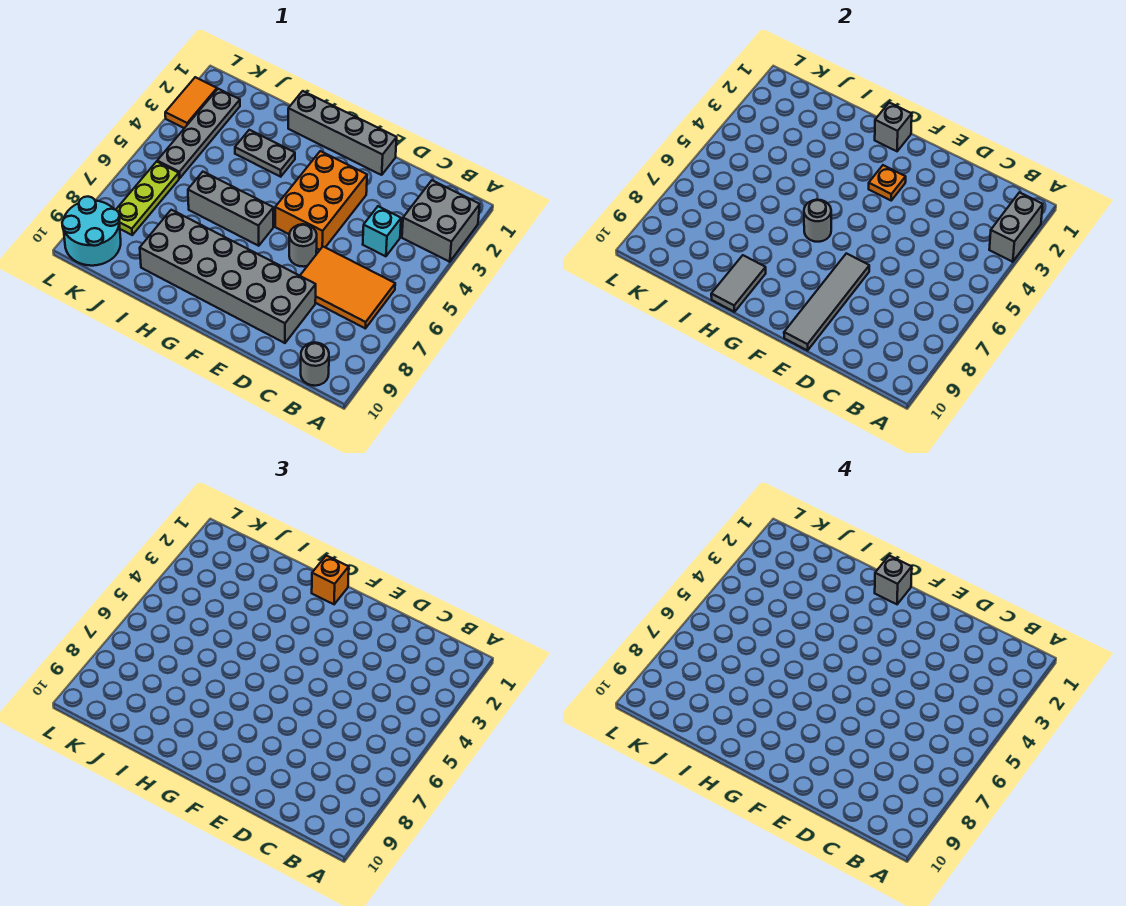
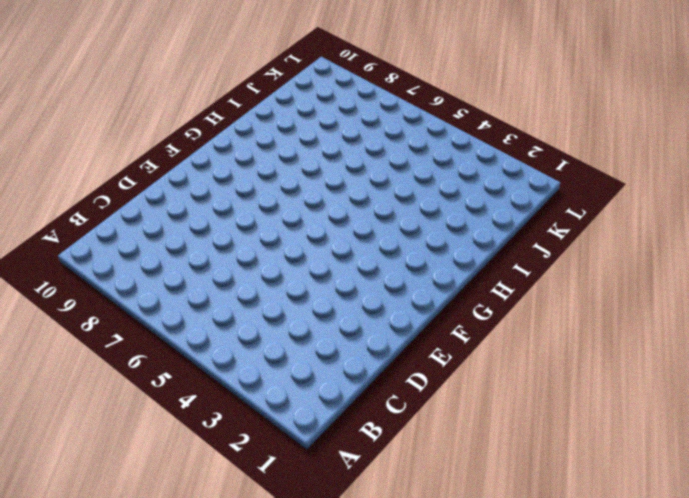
none -> grey brick A2:B3 level 1
none -> orange tile B6:D7 level 1
none -> grey round brick B10 level 1

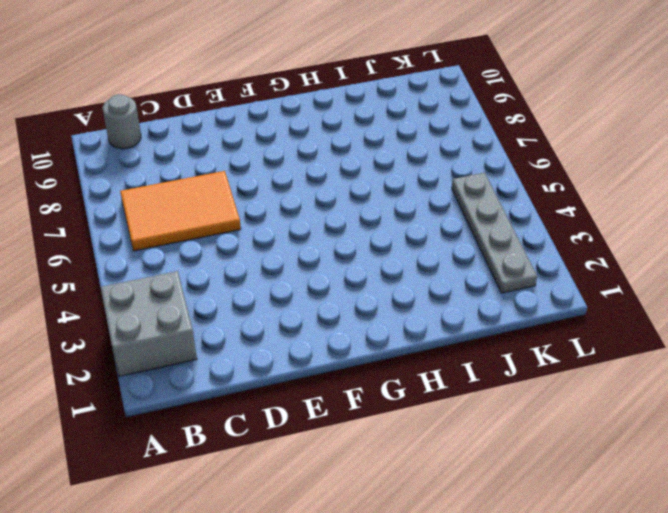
none -> cyan brick C4 level 1
none -> grey brick D8:I9 level 1
none -> grey brick E1:H1 level 1

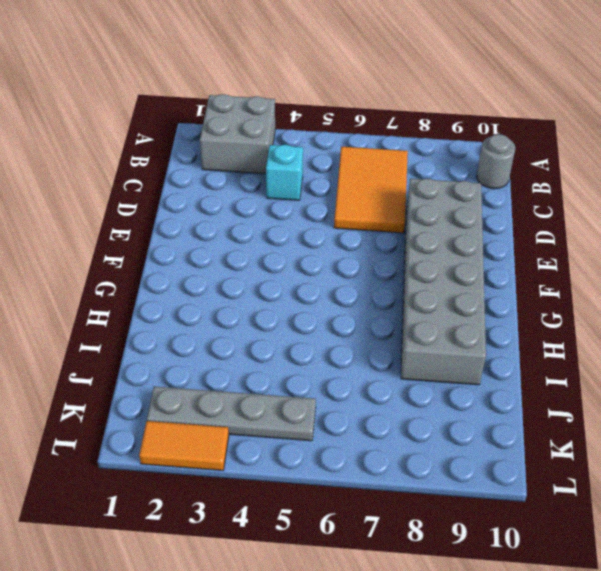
none -> grey brick E1:H1 level 1
none -> orange brick E3:F5 level 1
none -> grey round brick E6 level 1

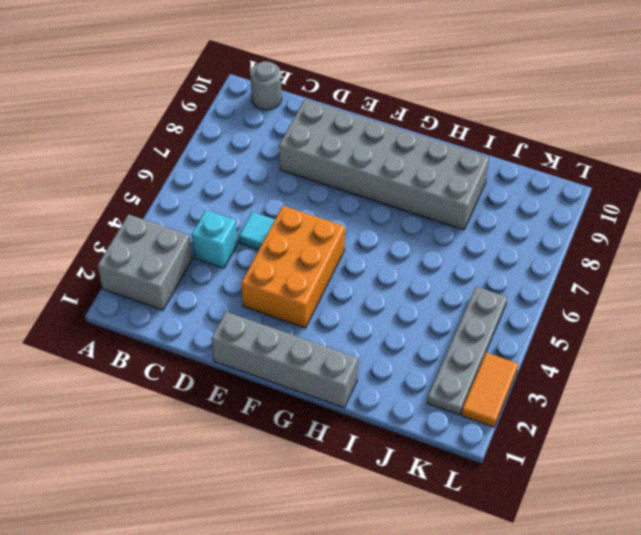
cyan tile D5 level 1 -> none
none -> orange tile B6:D7 level 1
none -> grey round brick E6 level 1
none -> grey brick G6:I6 level 1

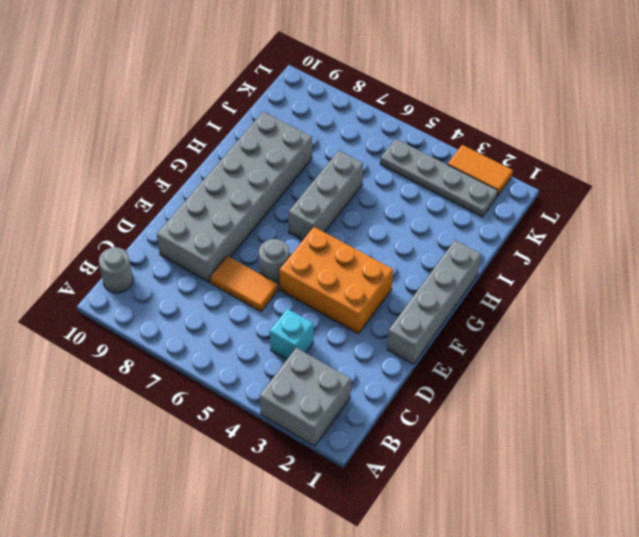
orange tile D6:D7 level 1 -> orange tile B6:D7 level 1
none -> grey plate H3:I3 level 1
none -> lime plate K6:K8 level 1
none -> cyan round brick K9:L10 level 1

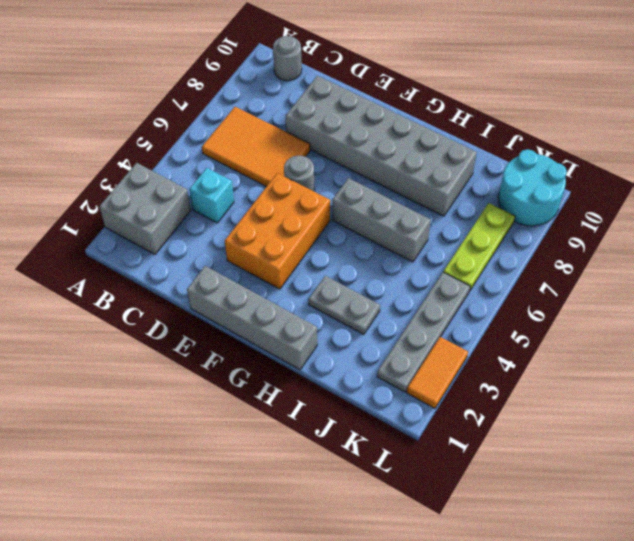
none -> grey brick A2:A3 level 2
none -> grey tile E7:E10 level 2
none -> orange plate F3 level 2

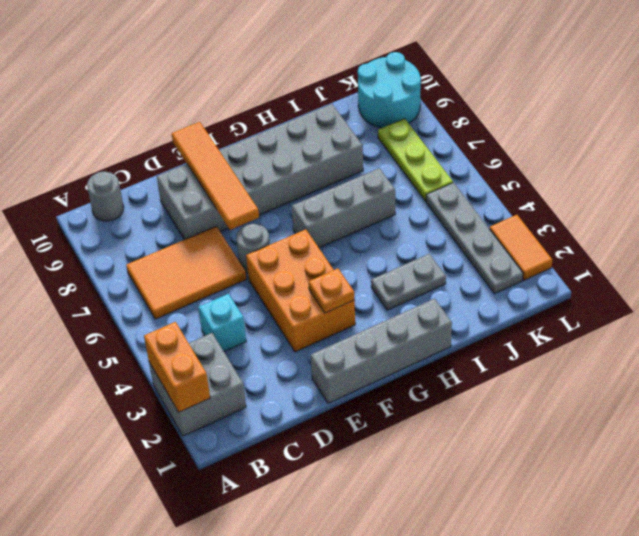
orange brick A2:A3 level 2 -> grey brick A2:A3 level 2
orange tile E7:E10 level 2 -> grey tile E7:E10 level 2
none -> grey brick G1 level 2
none -> grey round brick G6 level 2
none -> grey tile H9:H10 level 2

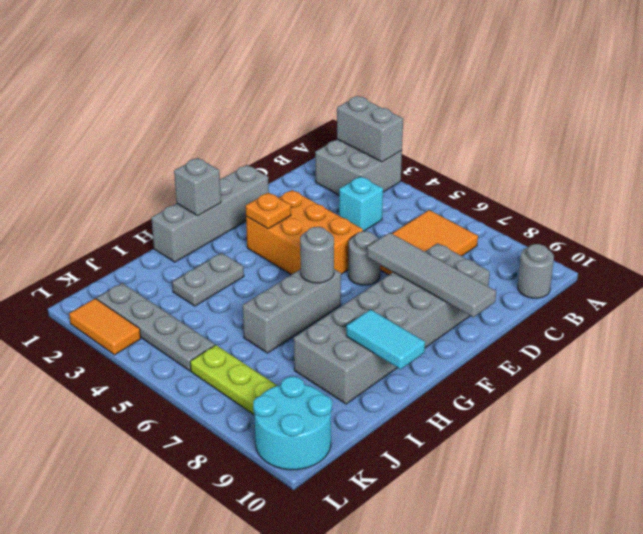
cyan tile H9:H10 level 2 -> grey tile H9:H10 level 2
none -> orange brick G1 level 3
none -> grey brick G1 level 4

